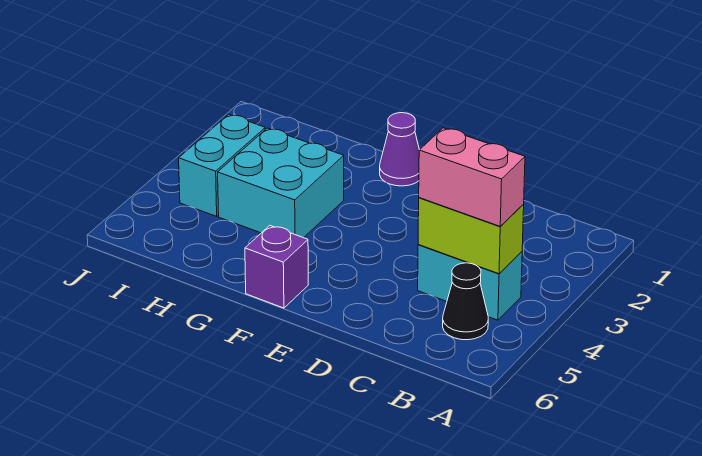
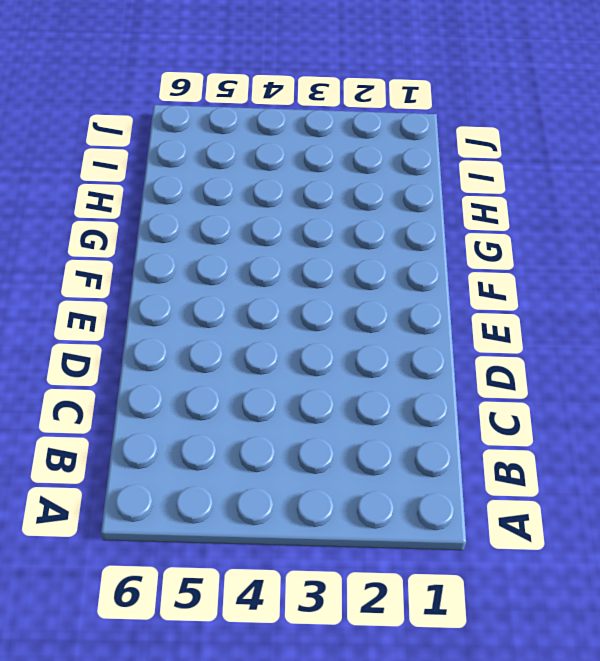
none -> cyan brick B4:C4 level 1
none -> black cone B5 level 1

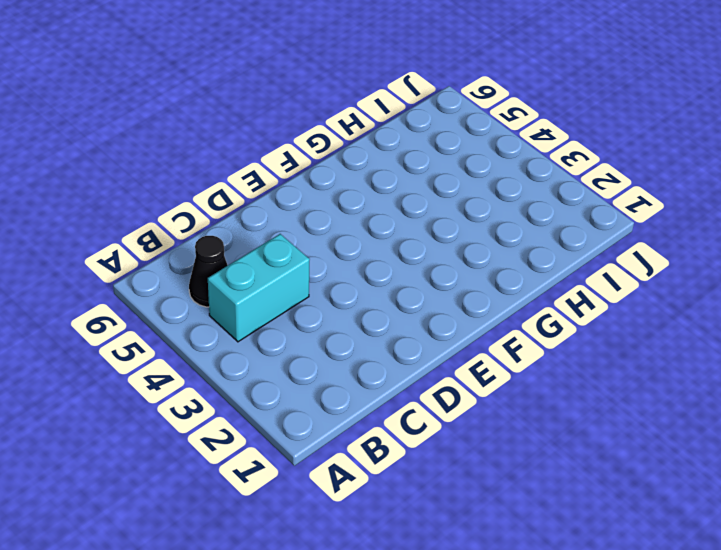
none -> purple cone F1 level 1
none -> purple brick F6 level 1

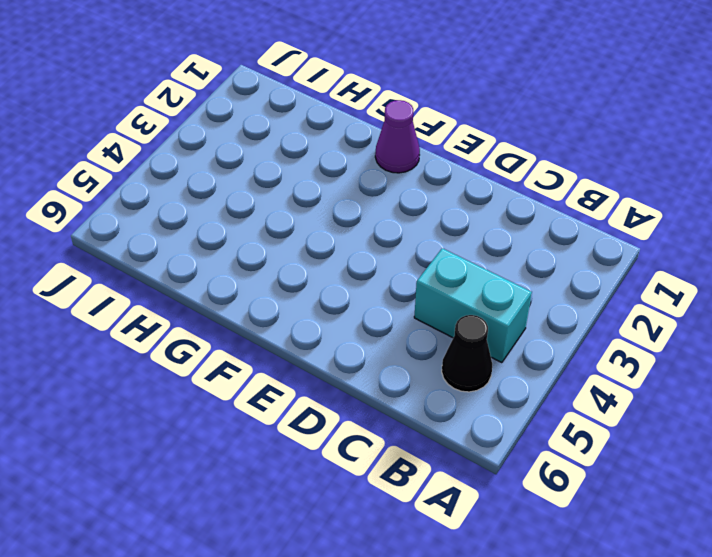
none -> purple brick F6 level 1
none -> cyan brick G3:H4 level 1

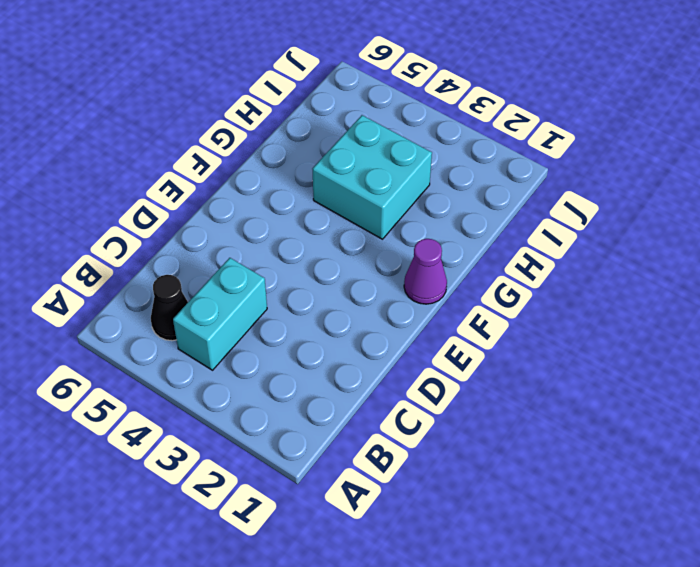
none -> purple brick F6 level 1
none -> cyan brick I3:I4 level 1

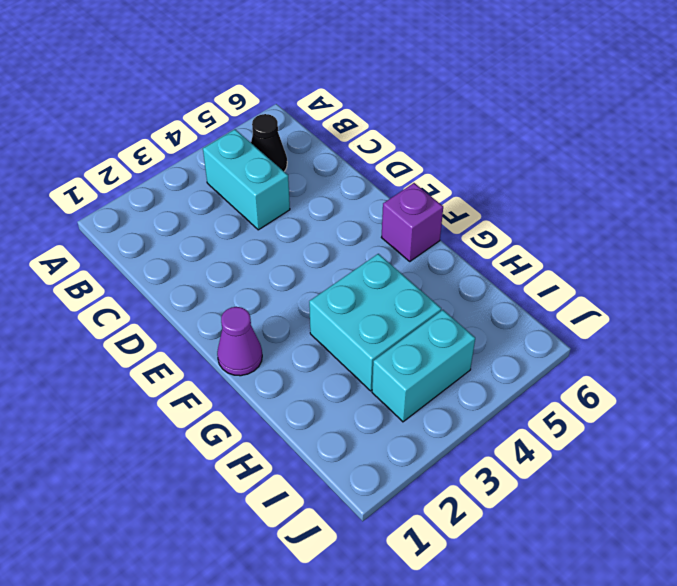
none -> lime brick B4:C4 level 2
none -> pink brick B4:C4 level 3

